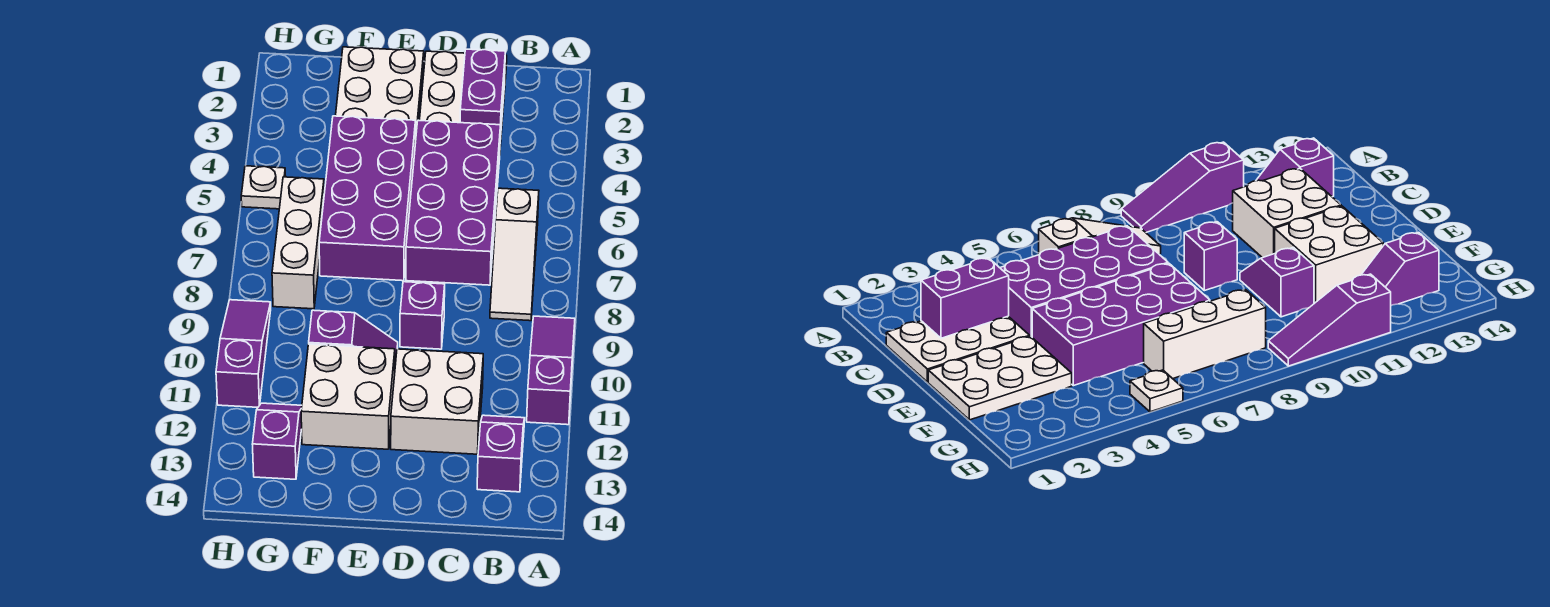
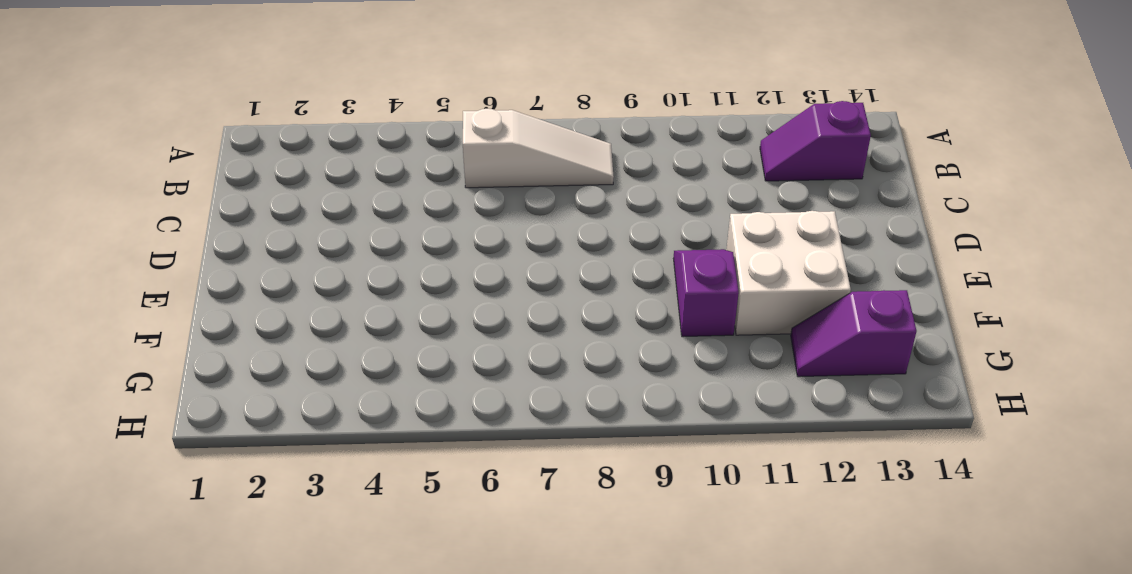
none -> purple slope A9:A11 level 1 top 11
none -> white plate C1:D3 level 1
none -> purple brick C4:D7 level 1

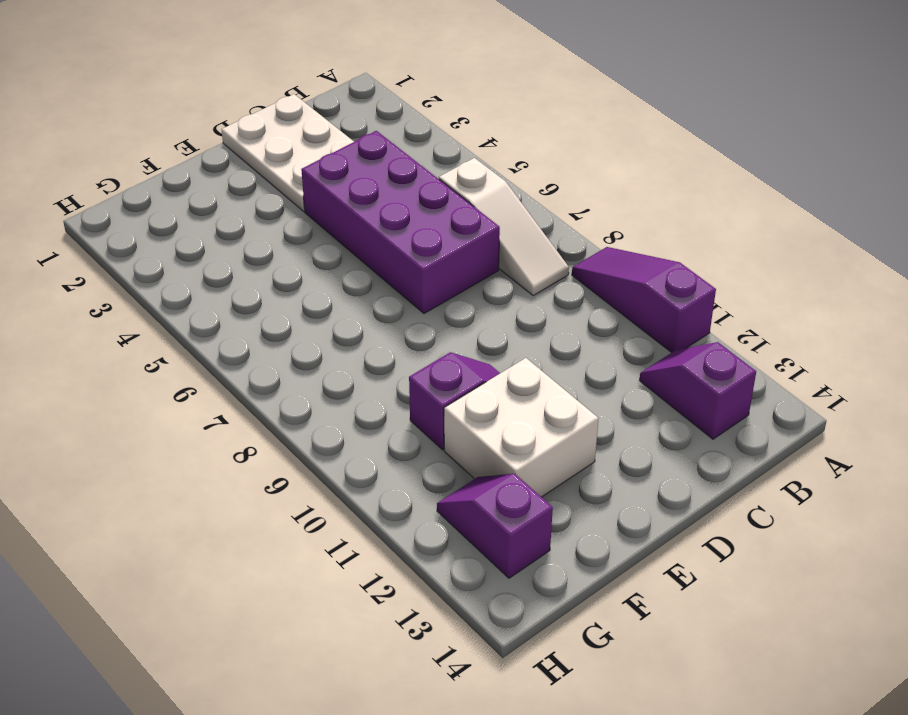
none -> white brick C11:D12 level 1
none -> purple brick D9 level 1
none -> white plate E1:F3 level 1

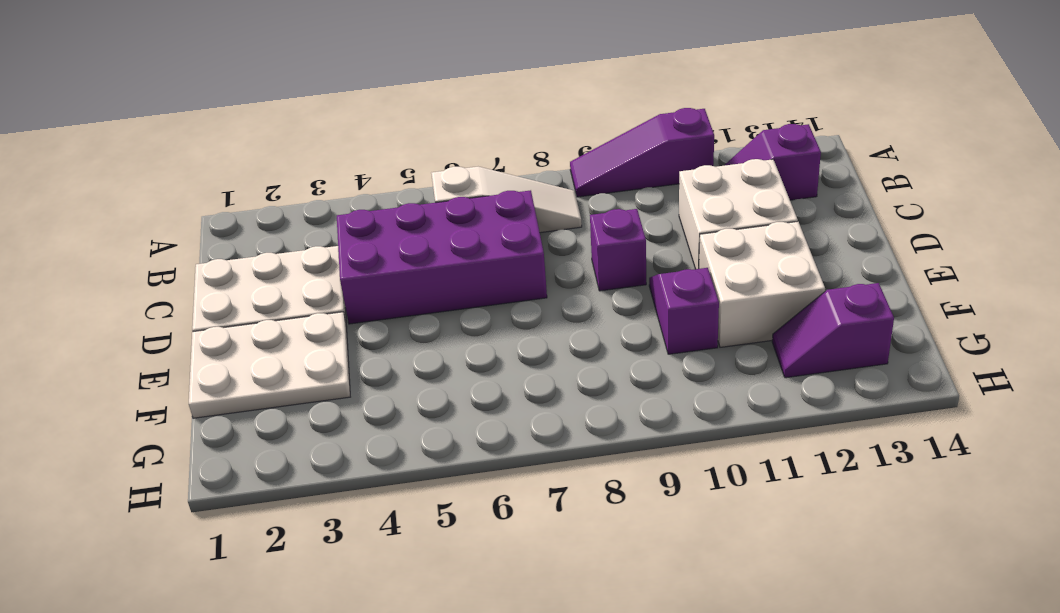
none -> purple brick E4:F7 level 1
none -> white brick G6:G8 level 1
none -> white plate H5 level 1

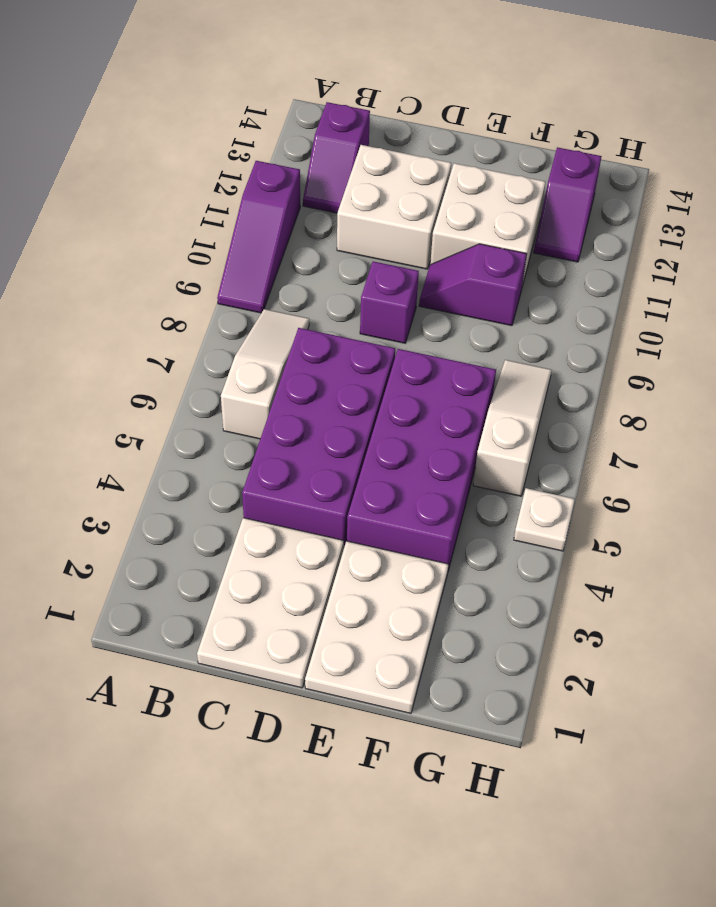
white slope G6:G8 level 1 top 6 -> white brick G6:G8 level 1
none -> purple slope H9:H11 level 1 top 11
none -> purple brick C2:C3 level 2

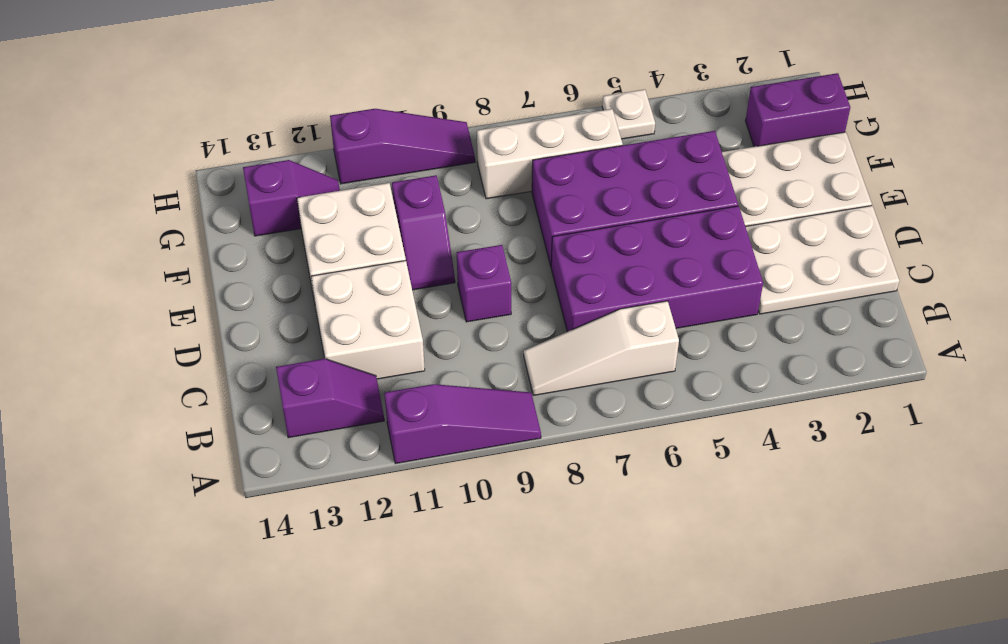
purple brick G1:G2 level 1 -> purple brick C2:C3 level 2

